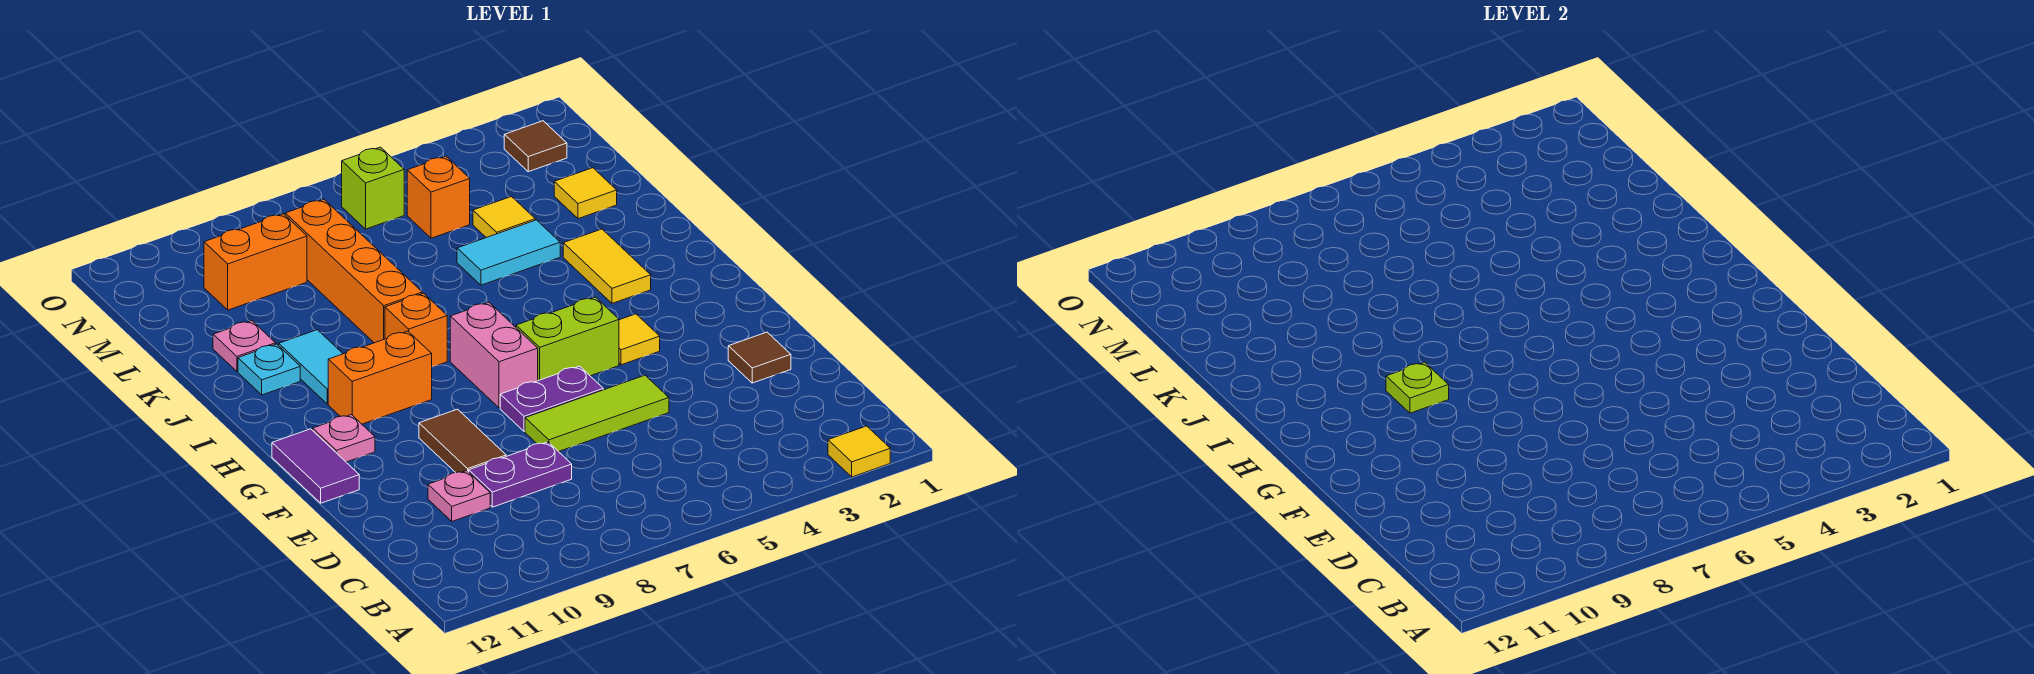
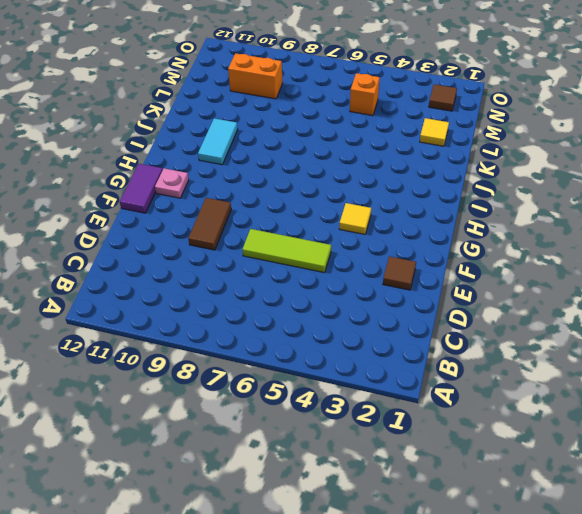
none -> yellow tile A2 level 1
none -> purple plate D8:D9 level 1
none -> pink plate D10 level 1

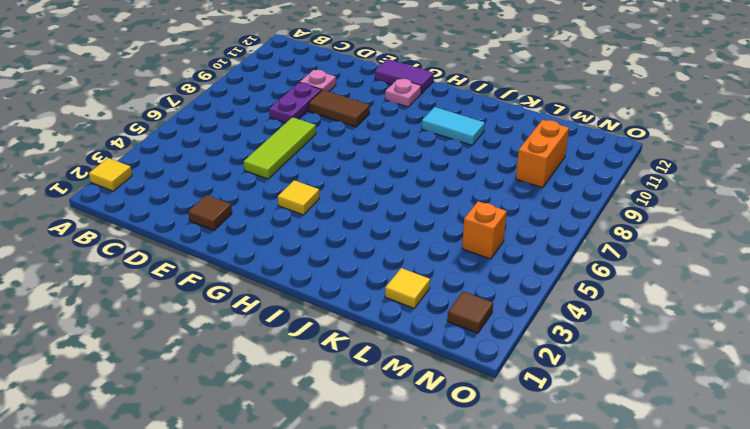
none -> purple plate F6:F7 level 1
none -> lime brick G5:G6 level 1
none -> pink brick G7:H7 level 1

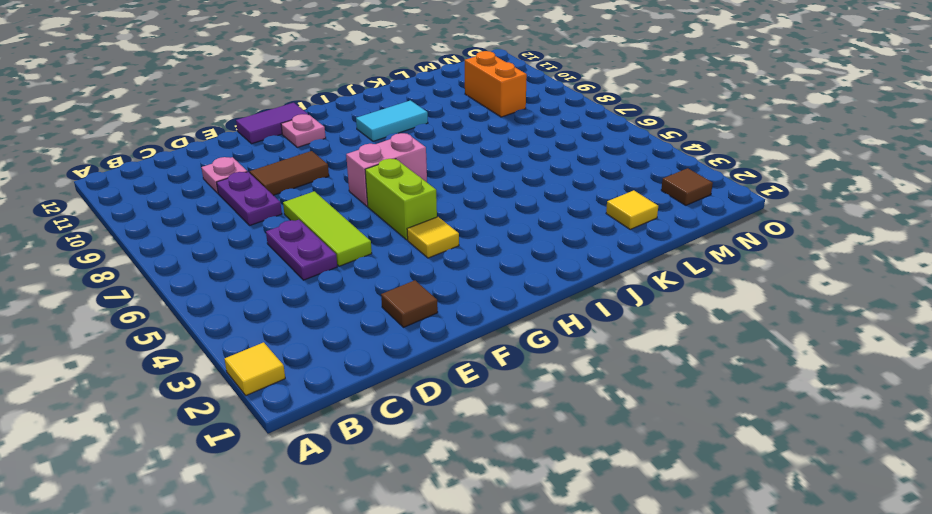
purple plate D5:D6 level 1 -> purple plate F6:F7 level 1
none -> orange brick H9:H10 level 1
none -> yellow tile I3:J3 level 1
none -> orange brick I8 level 1

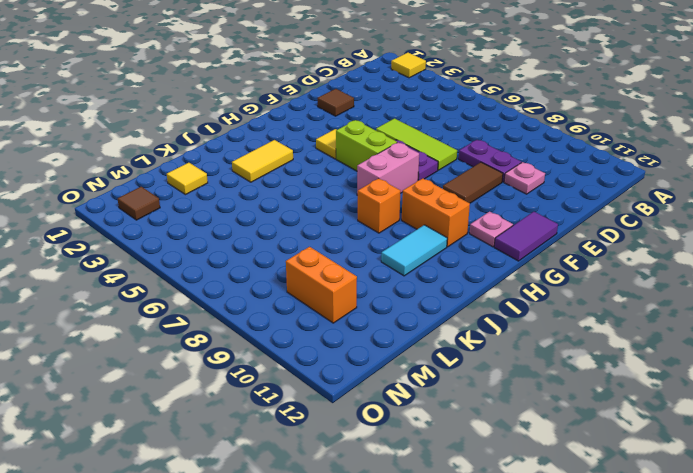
none -> orange brick J8:M8 level 1
none -> cyan plate J11 level 1
none -> cyan tile K4:K5 level 1

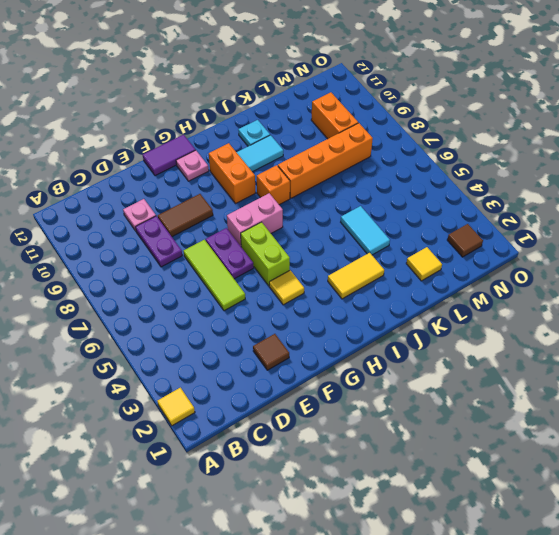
none -> pink plate K11 level 1
none -> yellow tile L4 level 1
none -> orange brick M5 level 1

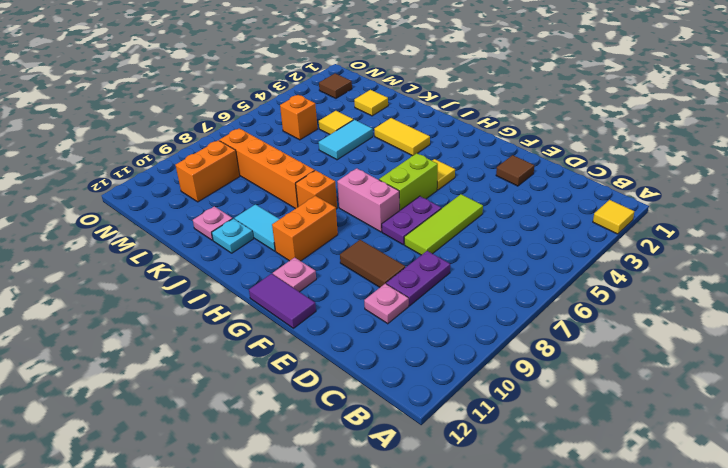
none -> lime brick N6 level 1
none -> lime plate H9 level 2

